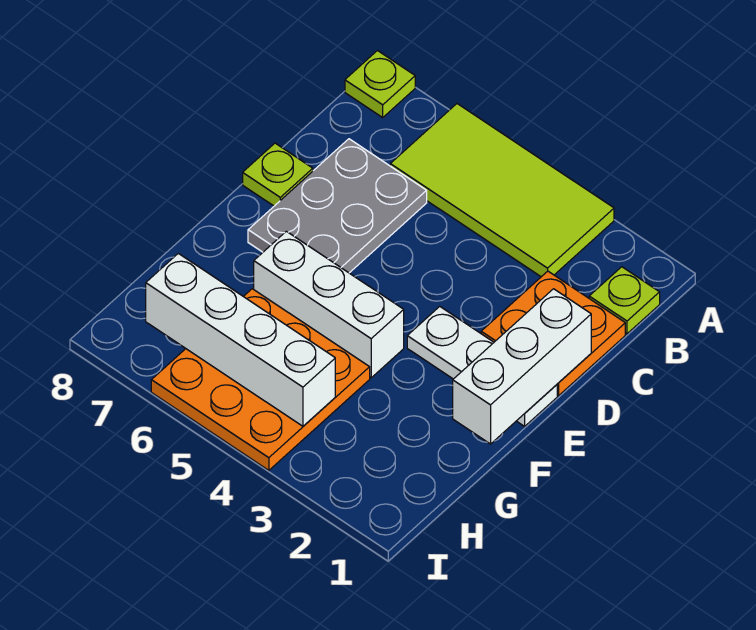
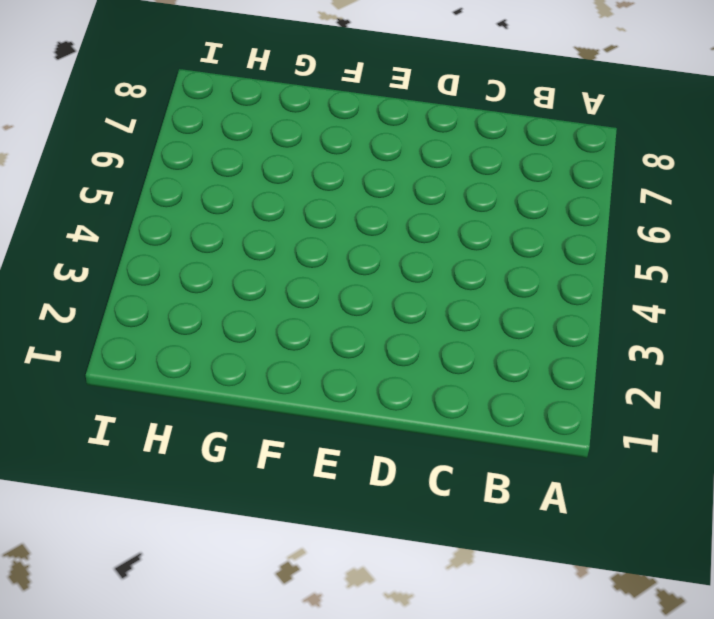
none -> lime tile A3:B6 level 1
none -> lime plate A8 level 1

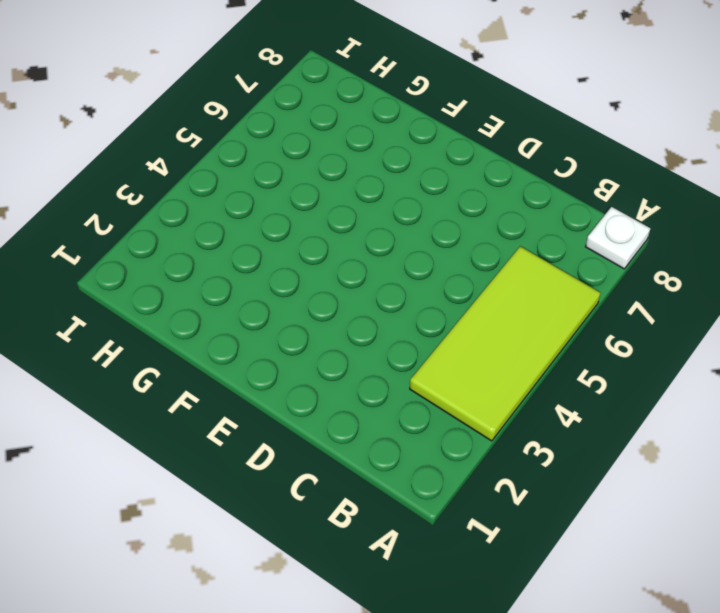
white plate A8 level 1 -> lime plate A8 level 1
none -> lime plate B1 level 1
none -> orange plate C1:D2 level 1

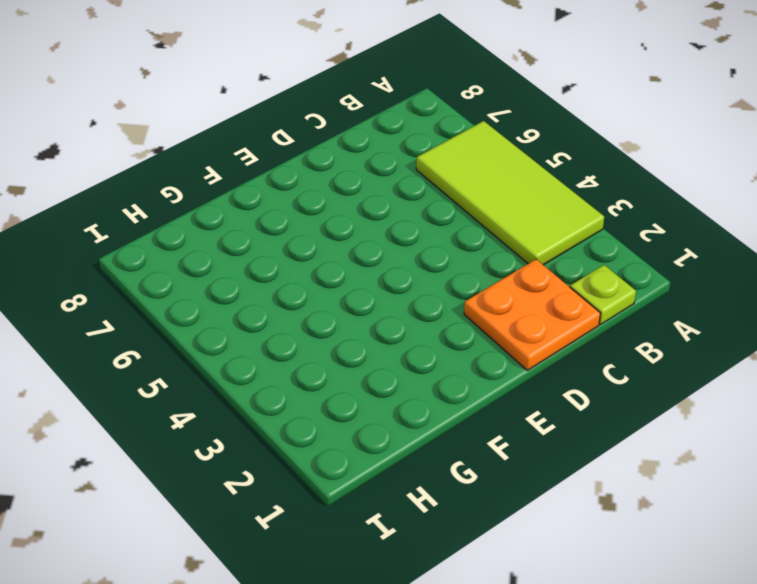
none -> lime plate A8 level 1
none -> grey plate C6:E7 level 1

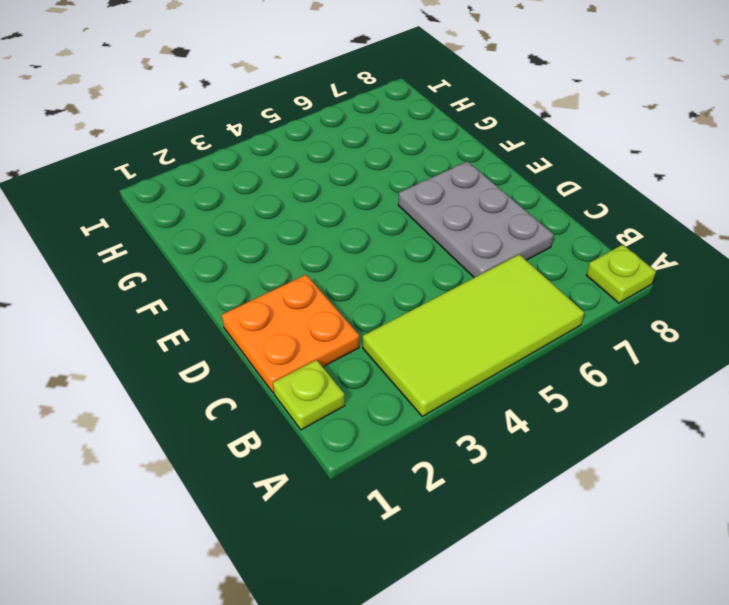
none -> lime plate D8 level 1
none -> white plate E1:E3 level 1

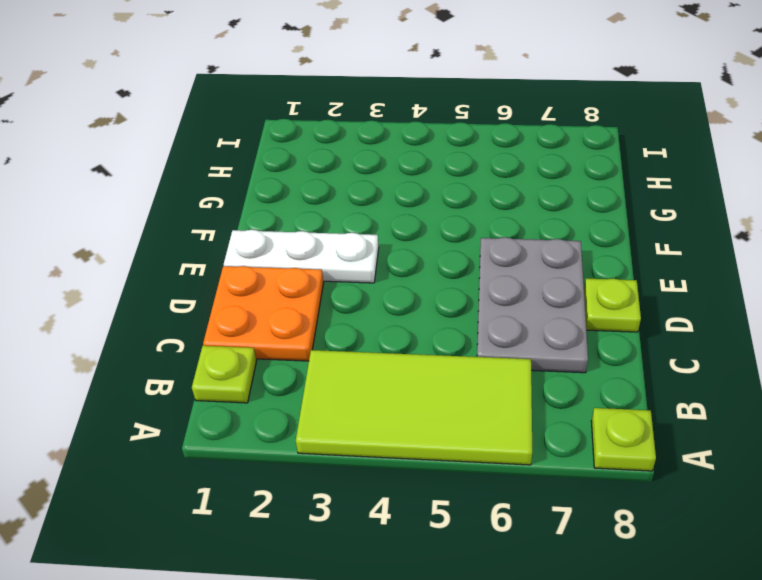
none -> white brick F4:F6 level 1
none -> orange plate G4:I6 level 1

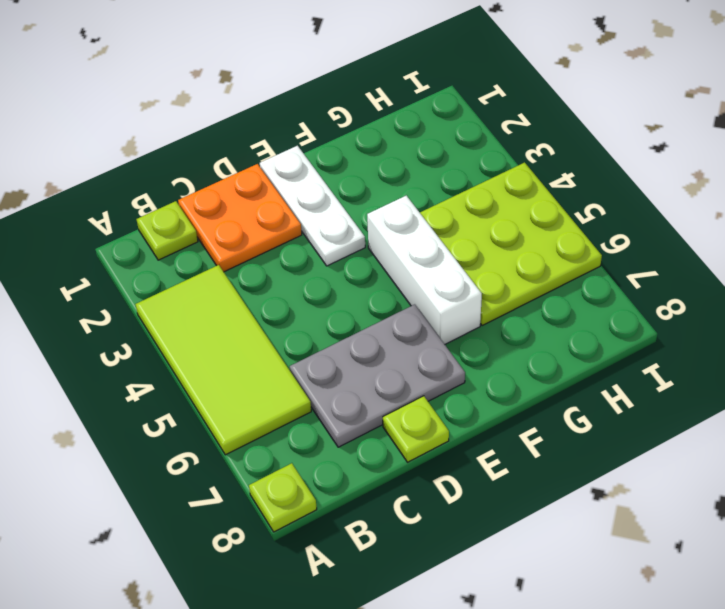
lime plate G4:I6 level 1 -> orange plate G4:I6 level 1
none -> white brick D1:F1 level 2
none -> white brick H4:H7 level 2

